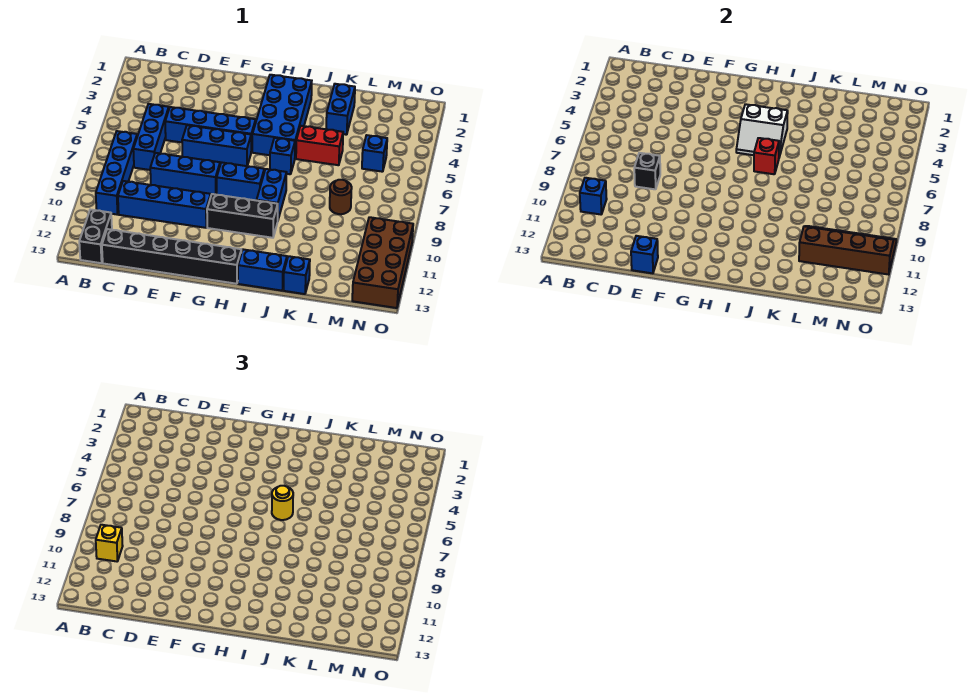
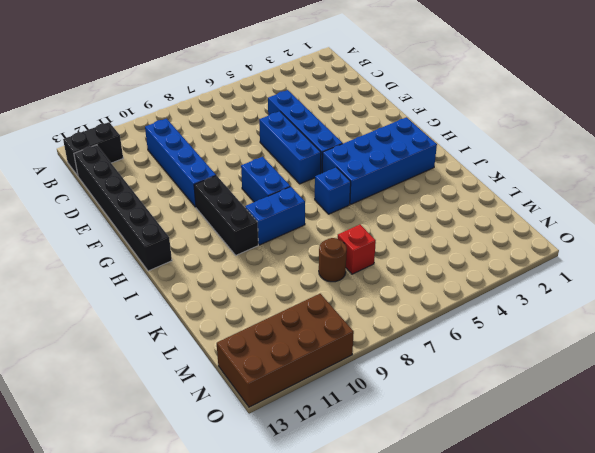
red brick L7 level 1 -> red brick I6 level 2
none -> blue brick B7:B10 level 1
none -> blue brick C5:C7 level 1
none -> blue brick D8:F8 level 1

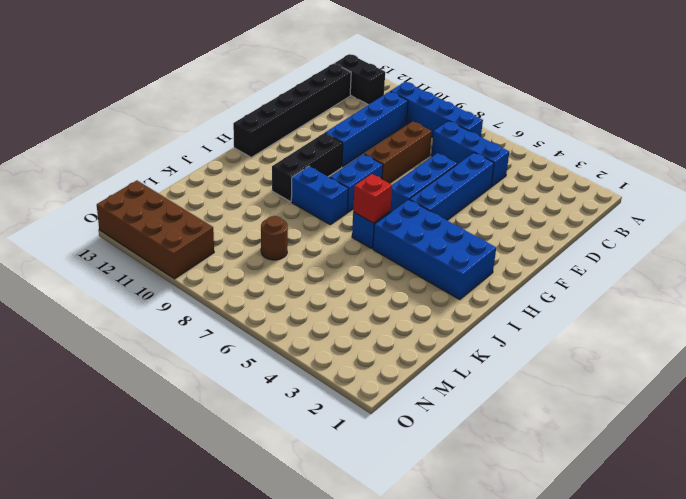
brown brick D8:F8 level 1 -> blue brick D8:F8 level 1
none -> blue brick I13:J13 level 1
none -> red brick J5:K5 level 1
none -> blue brick K2:K3 level 1

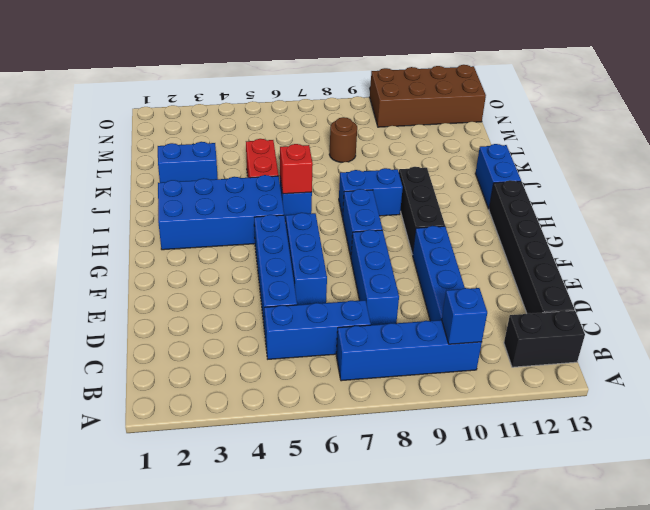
none -> blue brick K13 level 1
none -> blue brick M5 level 1
none -> black brick D8 level 2

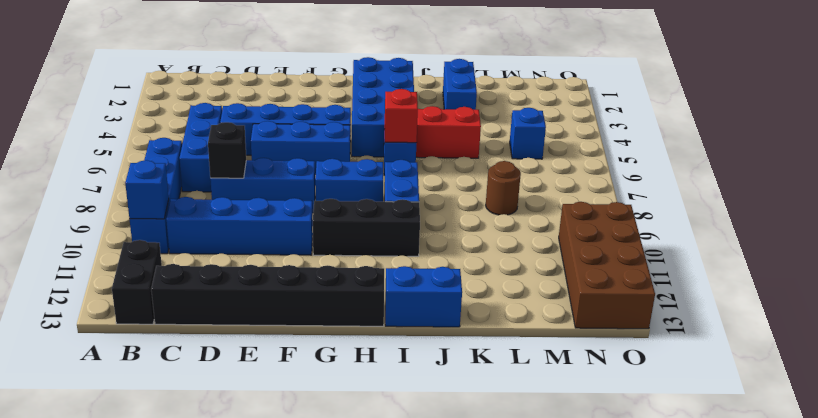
none -> blue brick K13 level 1
none -> blue brick E13 level 2
none -> white slope H4:I5 level 2 top 4

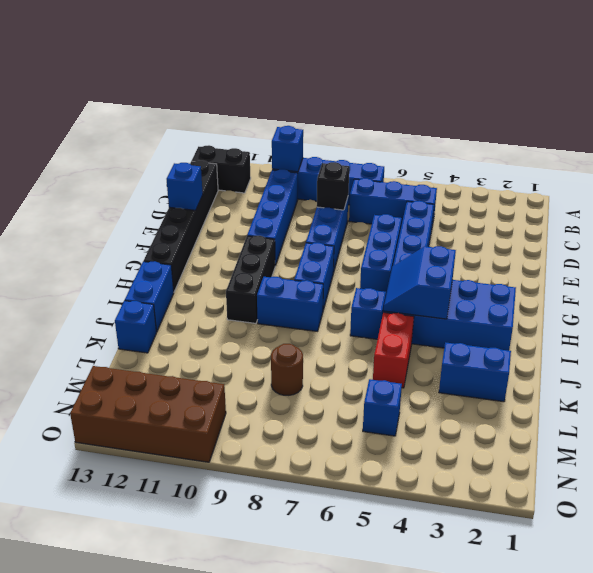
blue slope H4:I5 level 2 top 4 -> white slope H4:I5 level 2 top 4
none -> red brick I6 level 2
none -> brown slope L10:O11 level 2 top 11
none -> yellow brick B10 level 3

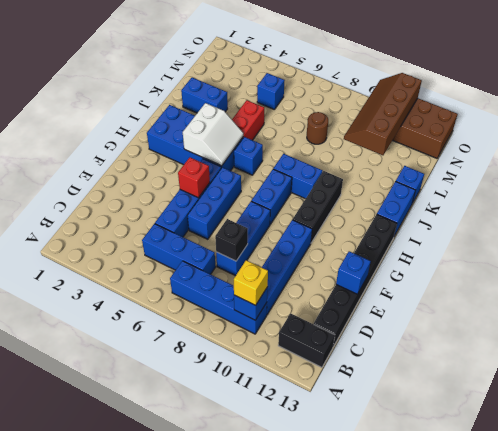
red brick F5 level 2 -> red brick I6 level 2
none -> yellow round brick I6 level 3

